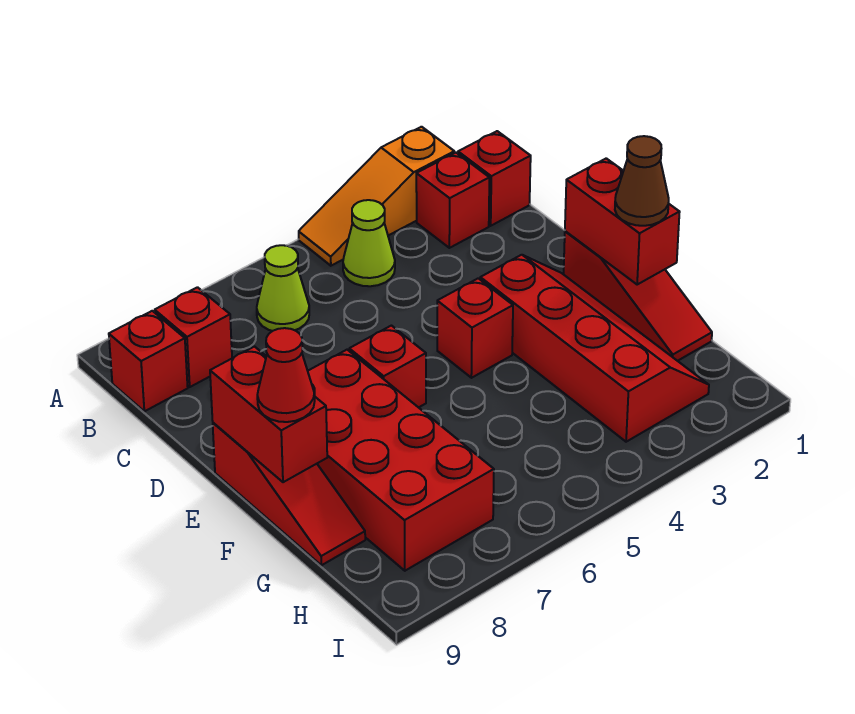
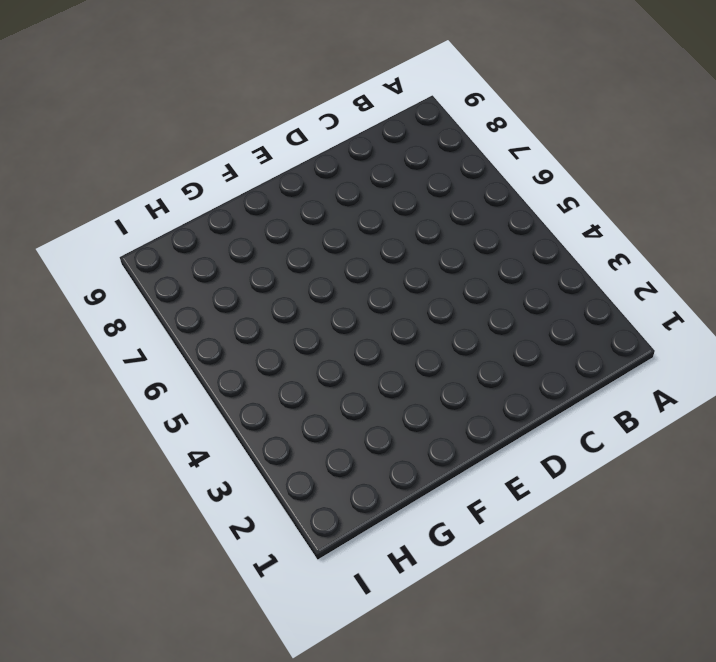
none -> orange slope A2:A4 level 1 top 2
none -> red brick B1 level 1
none -> red brick B2 level 1

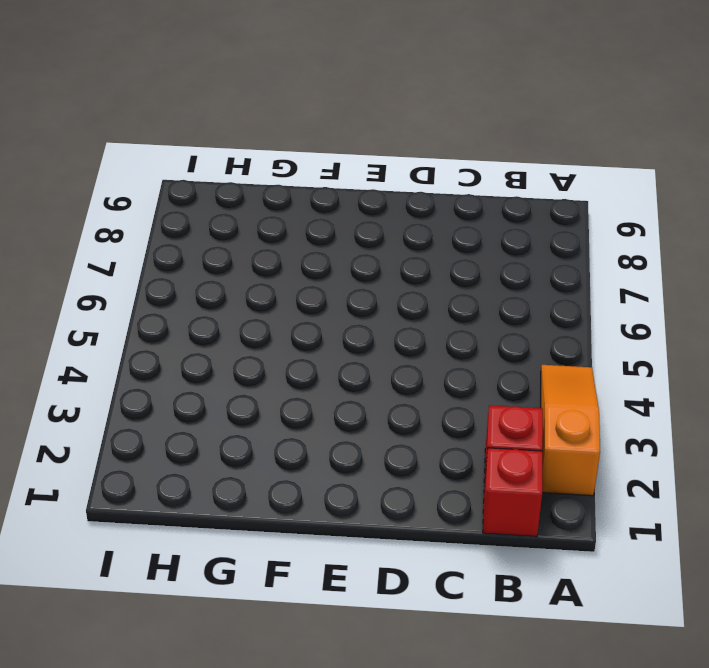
none -> lime cone B4 level 1
none -> lime cone B6 level 1
none -> red brick B8 level 1

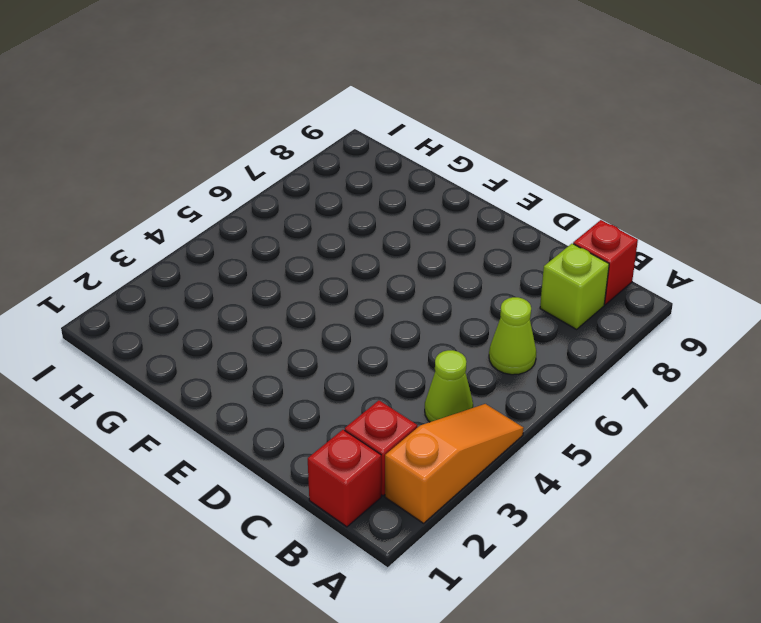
lime brick B8 level 1 -> red brick B8 level 1
none -> red slope E1:G1 level 1 top E
none -> red slope E2:H3 level 1 top 3
none -> red brick E4 level 1

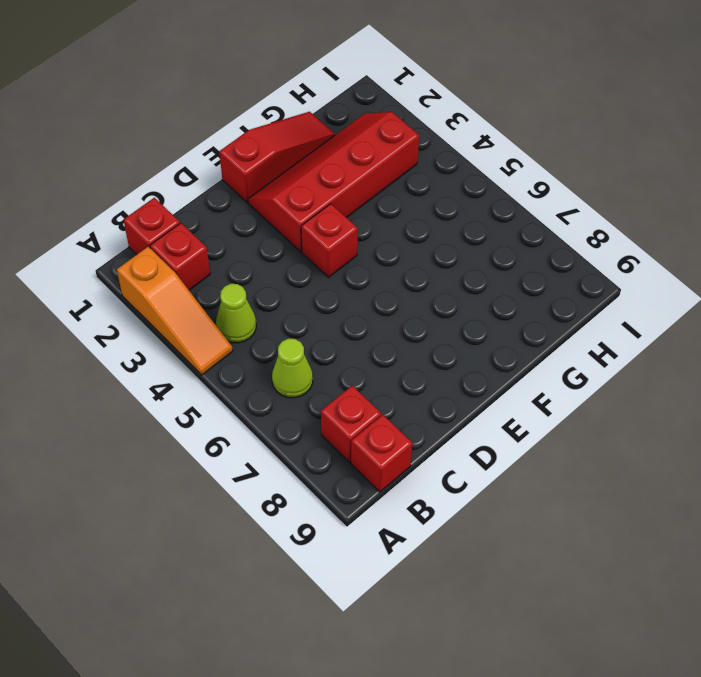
none -> red brick E6 level 1
none -> red brick E7:H8 level 1
none -> red slope E9:G9 level 1 top E

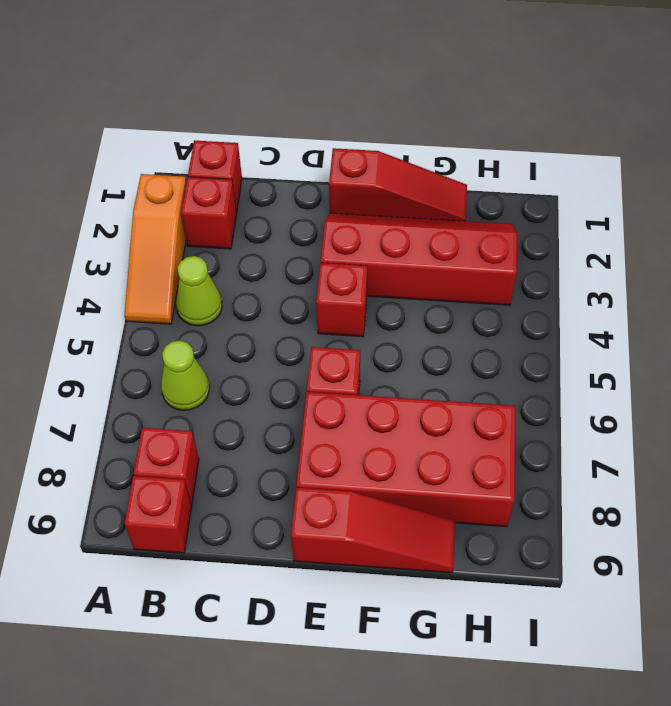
none -> red brick E1:F1 level 2
none -> red brick E9:F9 level 2
none -> brown cone F1 level 3

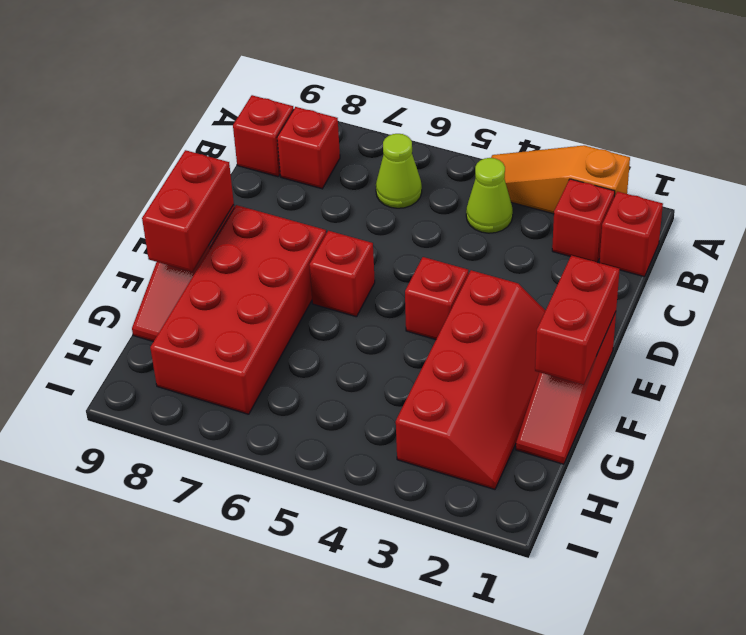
none -> brown cone F1 level 3
none -> red cone F9 level 3

